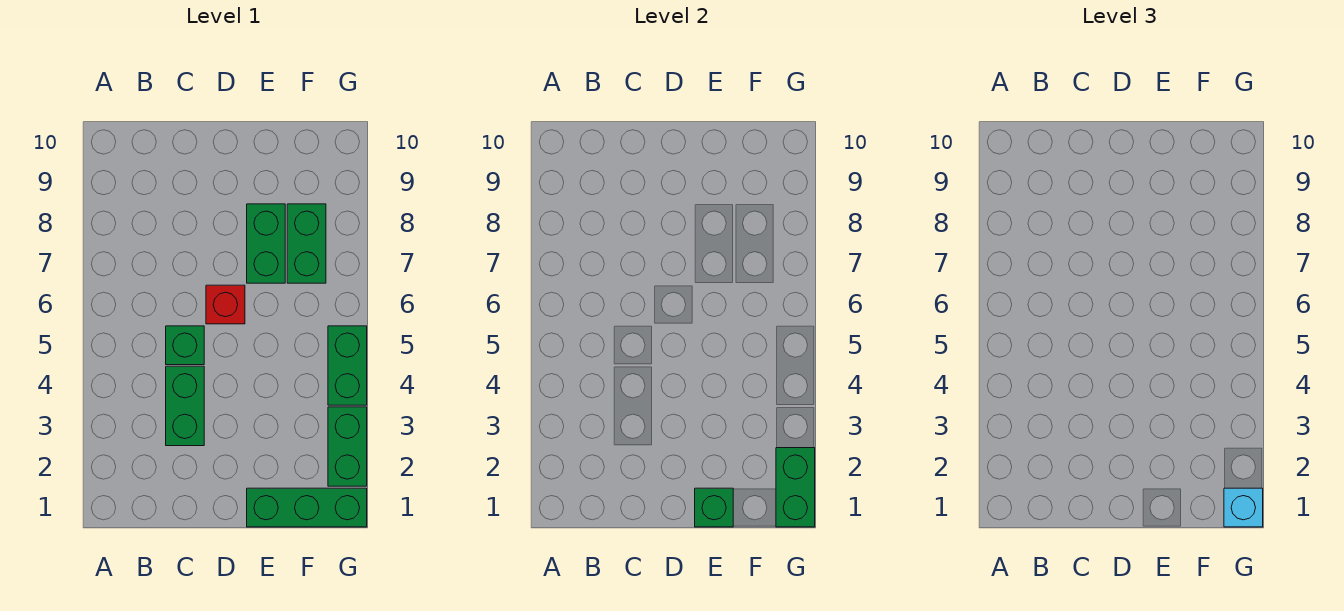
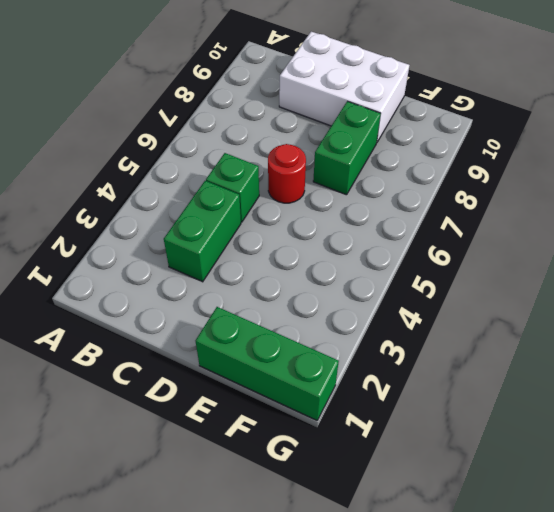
white brick C9:E10 level 1 -> none
red round brick D6 level 1 -> red brick D6 level 1
none -> green brick F7:F8 level 1
none -> green brick G2:G3 level 1

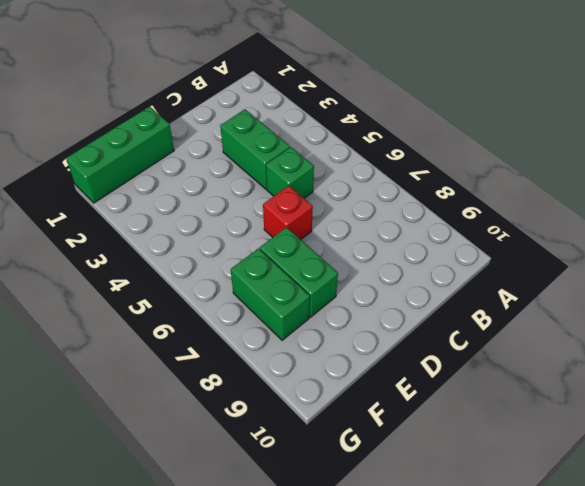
none -> green brick G2:G3 level 1
none -> green brick G4:G5 level 1

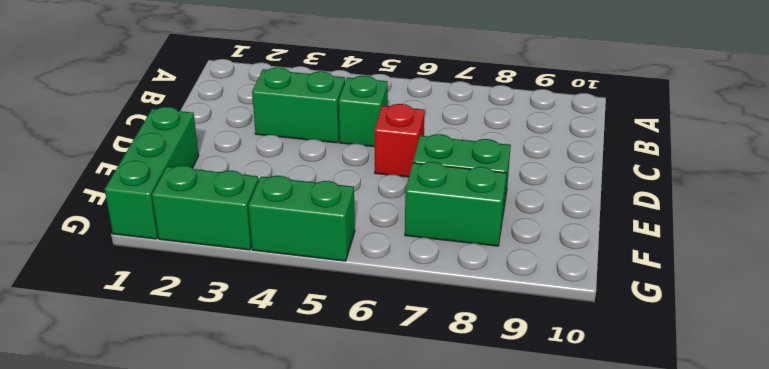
none -> green brick E1 level 2
none -> green brick G1:G2 level 2

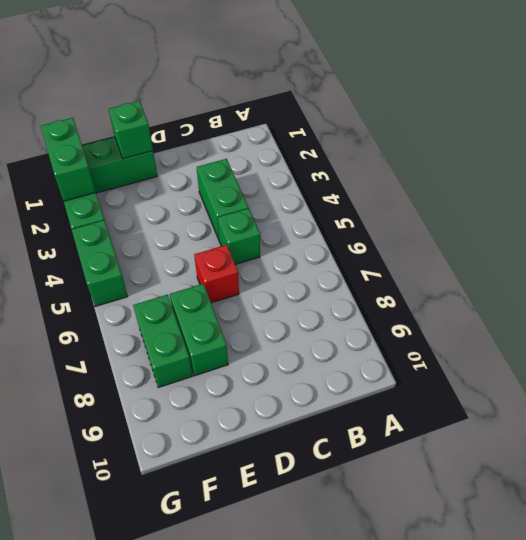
none -> cyan brick G1 level 3

